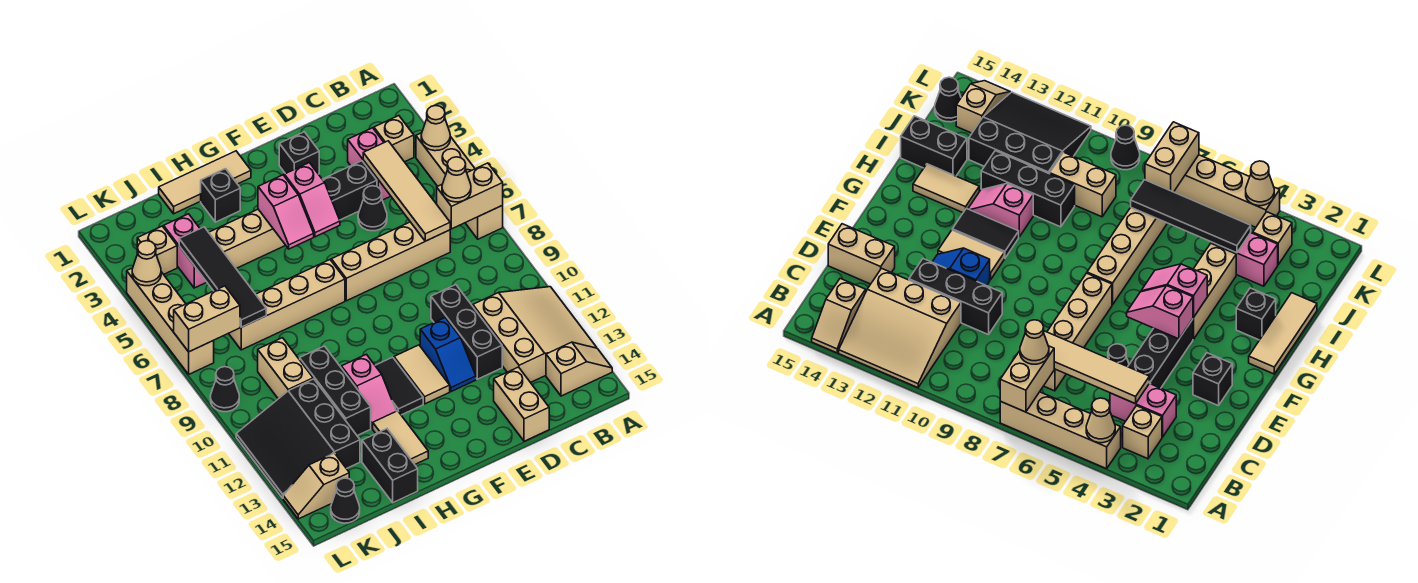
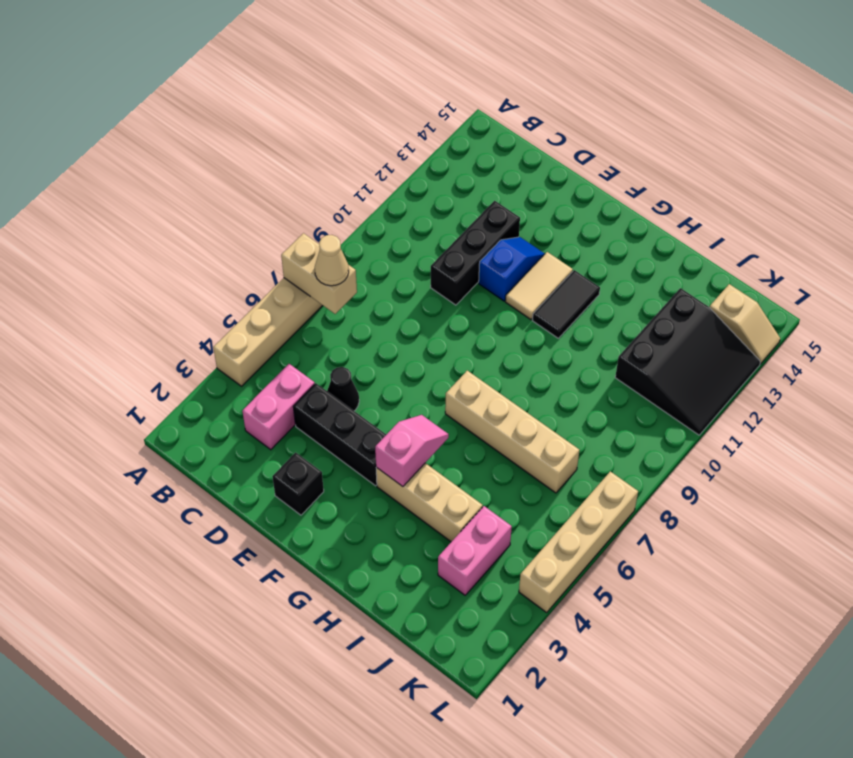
none -> tan slope A11:C13 level 1 top C
none -> tan slope A14:B14 level 1 top B
none -> tan brick B3 level 1
none -> tan brick C7:F7 level 1

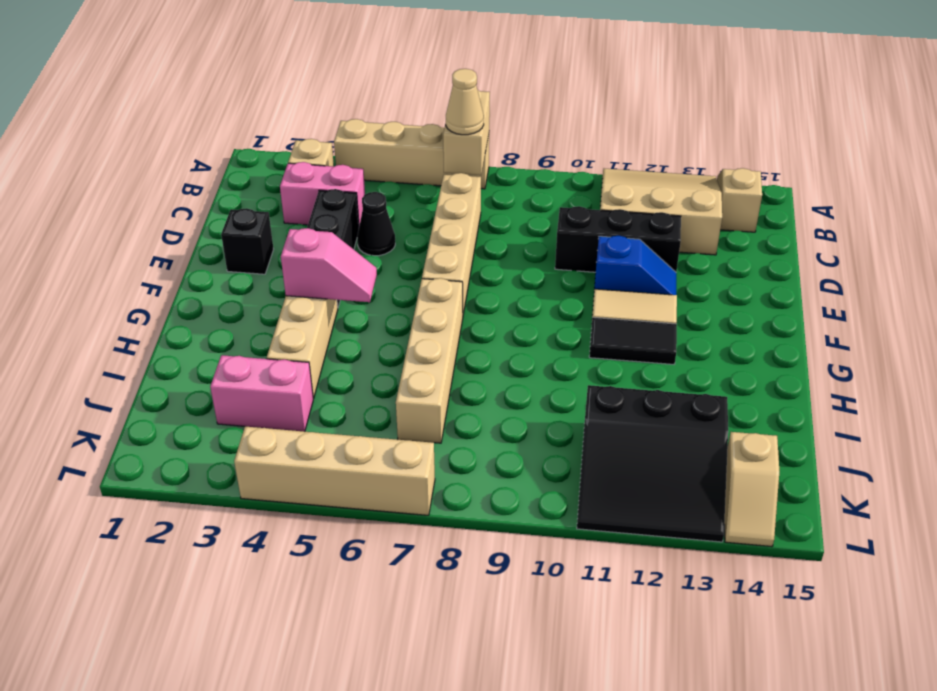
none -> tan brick D14:D15 level 1
none -> tan tile G1:I1 level 1
none -> black brick H2 level 1
none -> pink slope H11:H12 level 1 top 11

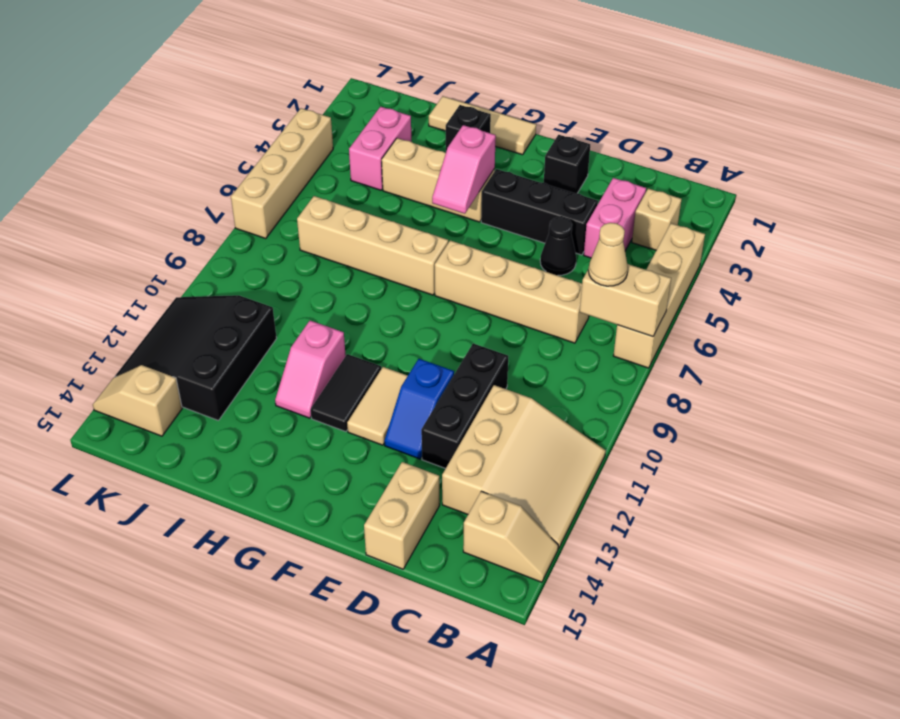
none -> tan tile H13:H14 level 1
none -> black brick I10:I12 level 1
none -> black brick I14:I15 level 1
none -> tan brick J9:J10 level 1

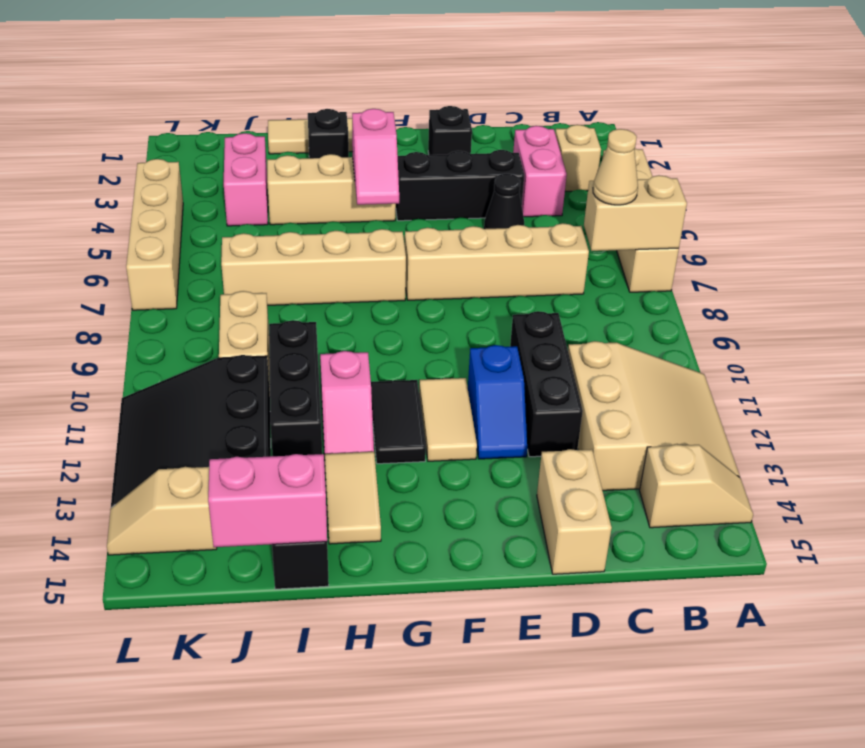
pink brick I15:J15 level 2 -> none
none -> tan brick K3 level 1
none -> black cone K15 level 1
none -> black cone L9 level 1
none -> tan cone A4 level 2

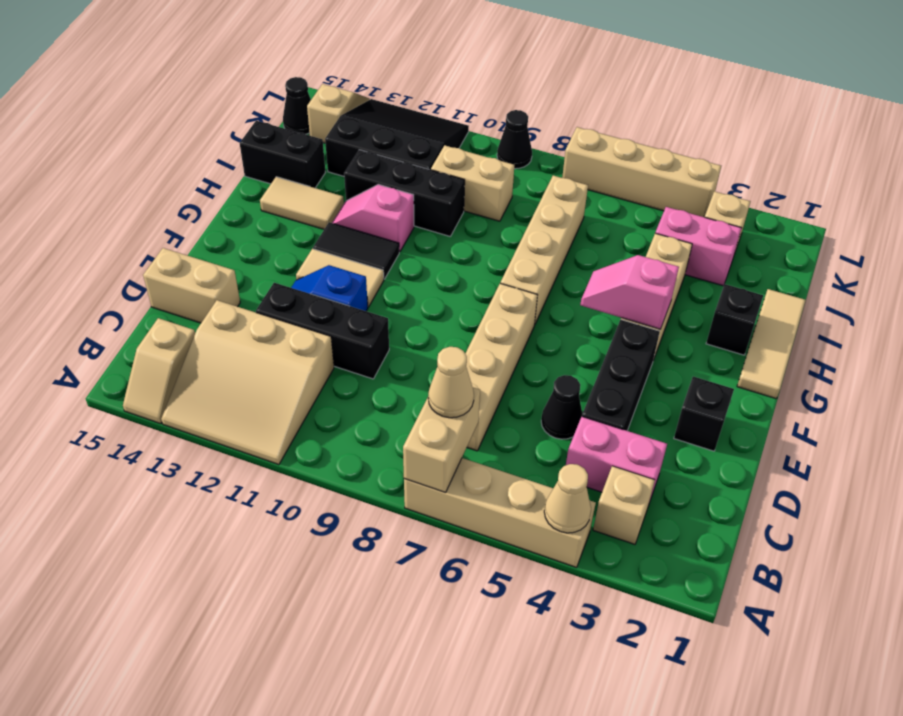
none -> tan tile C4:C7 level 2
none -> pink slope F4:F5 level 2 top 4
none -> black tile J4:J7 level 2
none -> tan brick K7:L7 level 2

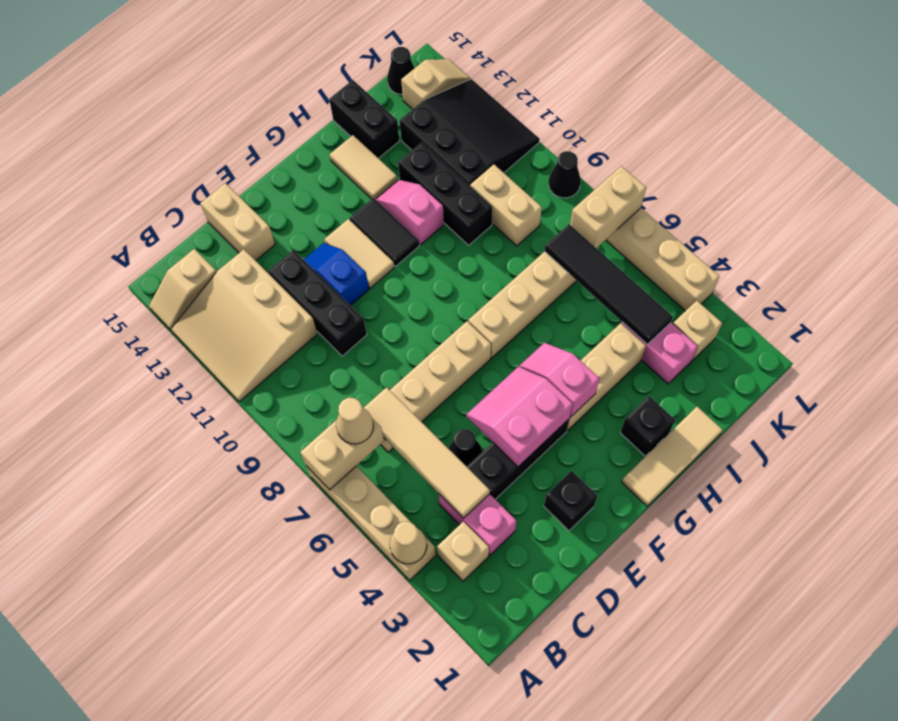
pink slope E4:F5 level 2 top 4 -> pink slope F4:F5 level 2 top 4
none -> tan cone L4 level 2

